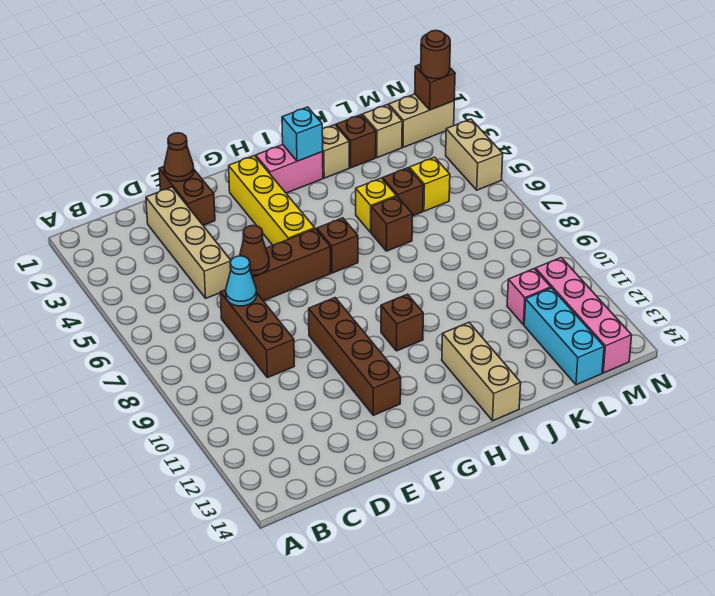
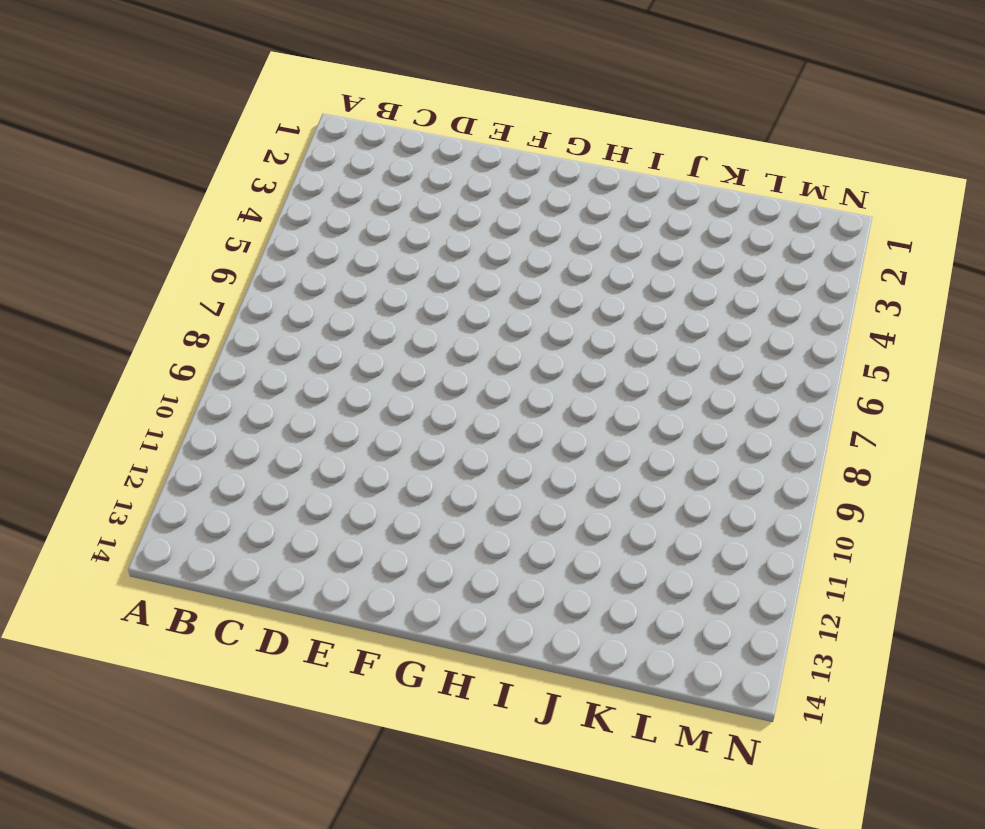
none -> tan brick D2:D5 level 1
none -> brown brick D7:D9 level 1
none -> brown brick E1:E2 level 1

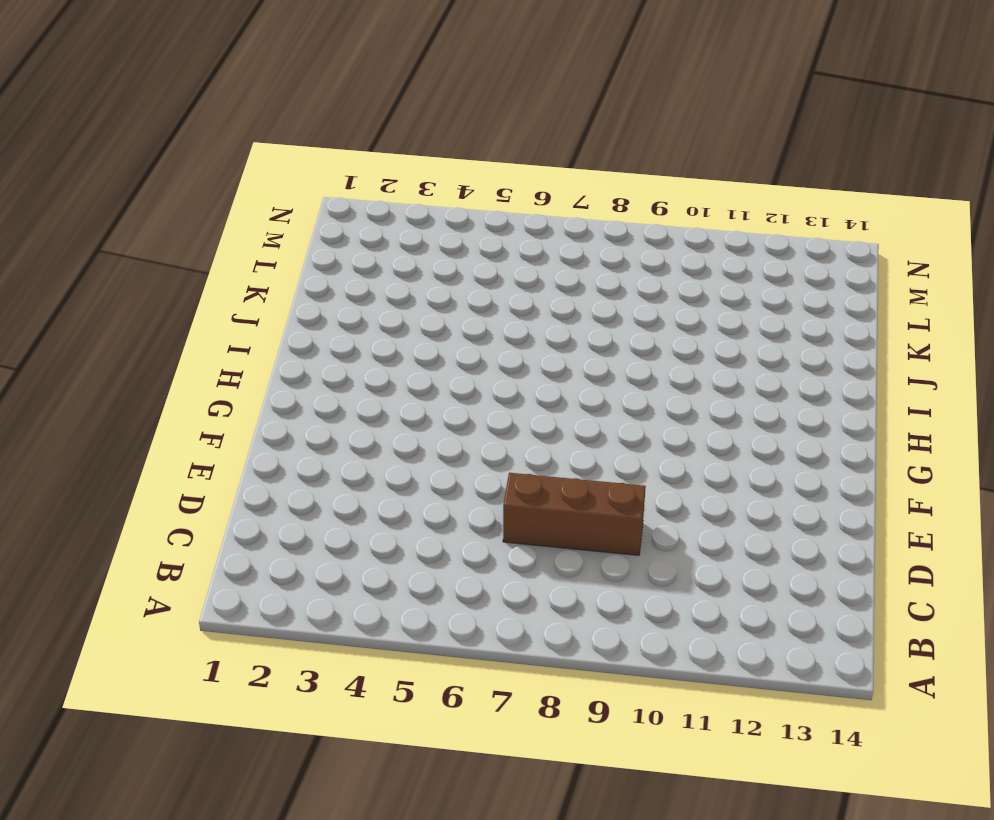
none -> tan brick D2:D5 level 1
none -> brown brick E1:E2 level 1
none -> brown brick E6:G6 level 1

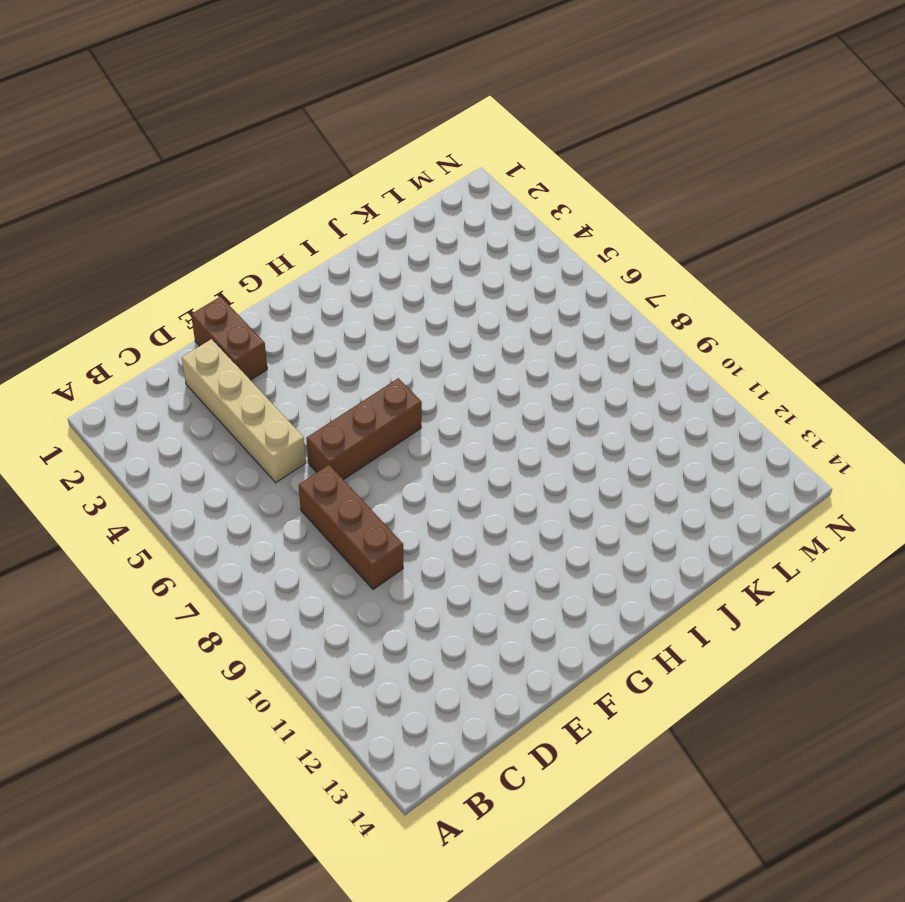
none -> brown brick F9:F12 level 1
none -> yellow brick G2:G5 level 1
none -> pink brick H2:I2 level 1

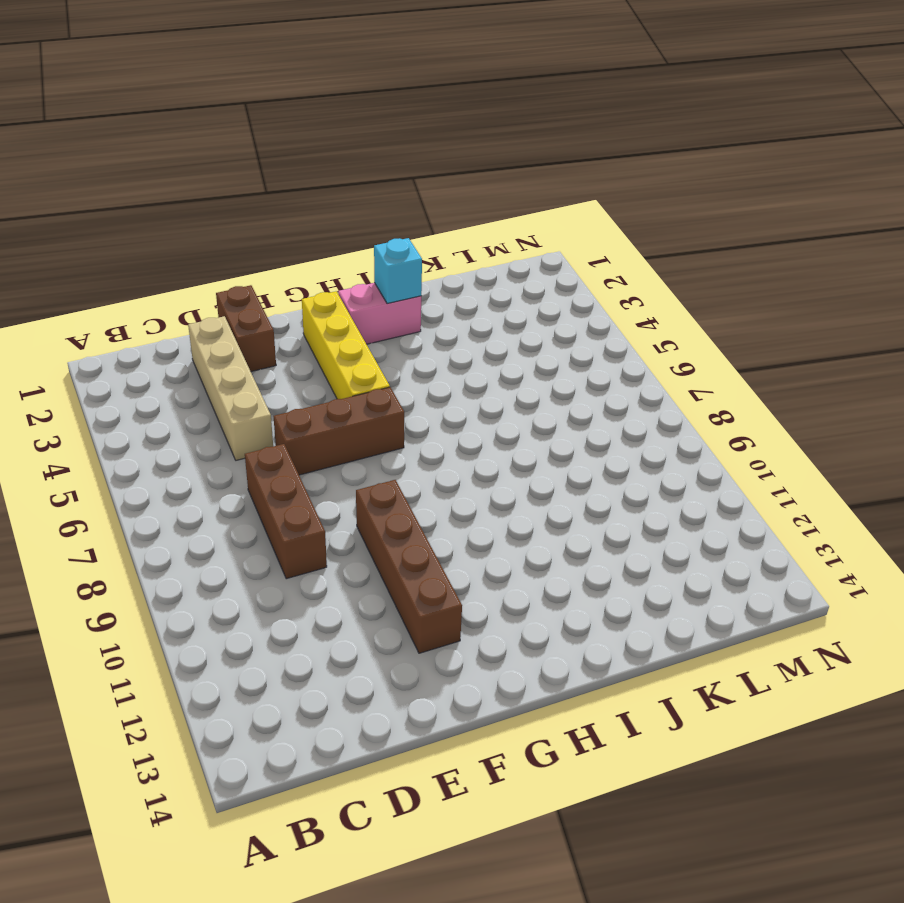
none -> brown brick H6 level 1
none -> brown brick H10 level 1
none -> tan brick I12:I14 level 1

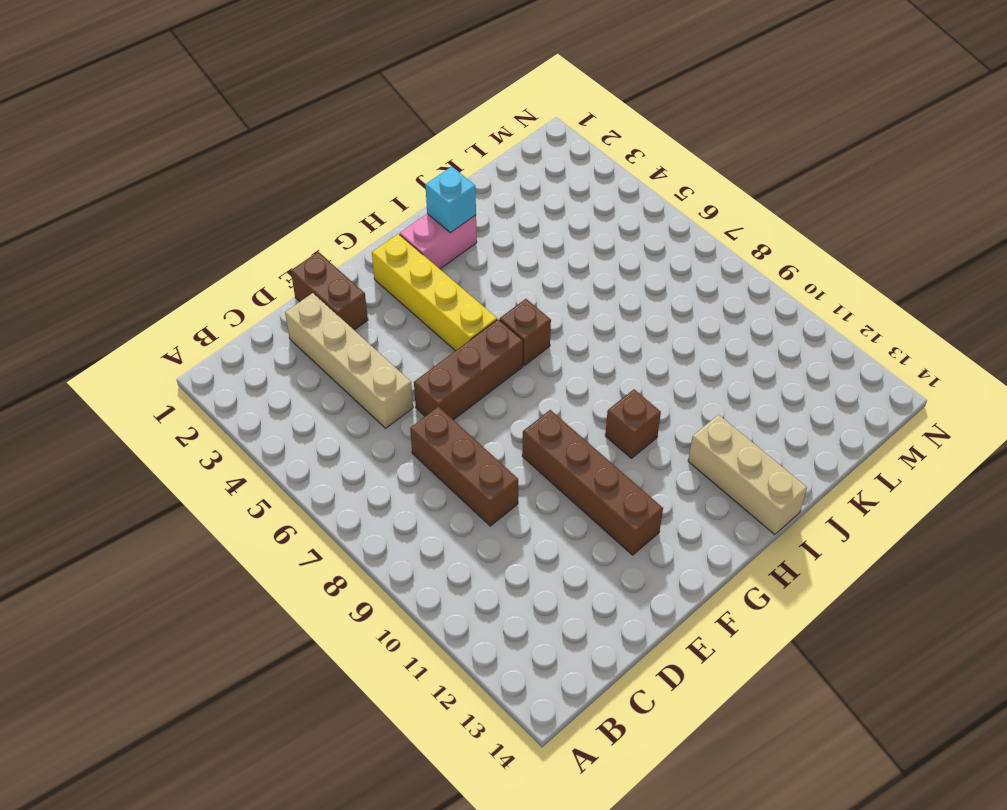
none -> tan brick J2 level 1
none -> yellow brick J5 level 1
none -> brown brick J6 level 1

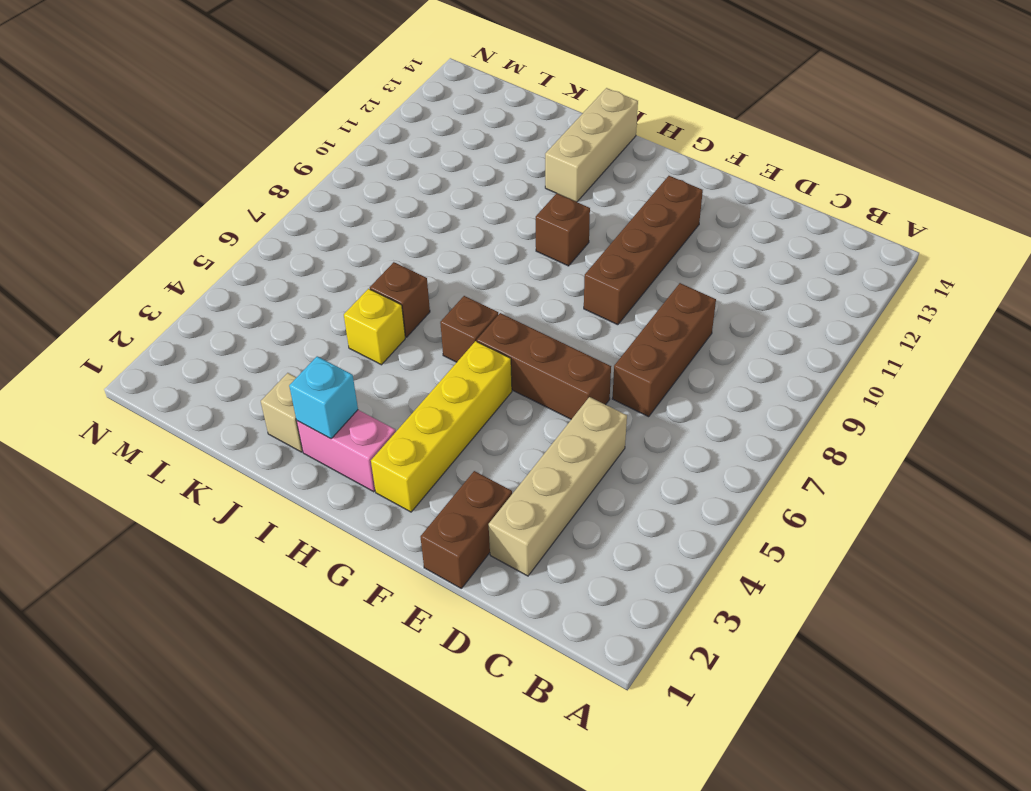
none -> brown brick K2 level 1
none -> brown brick K5 level 1
none -> tan brick L2 level 1

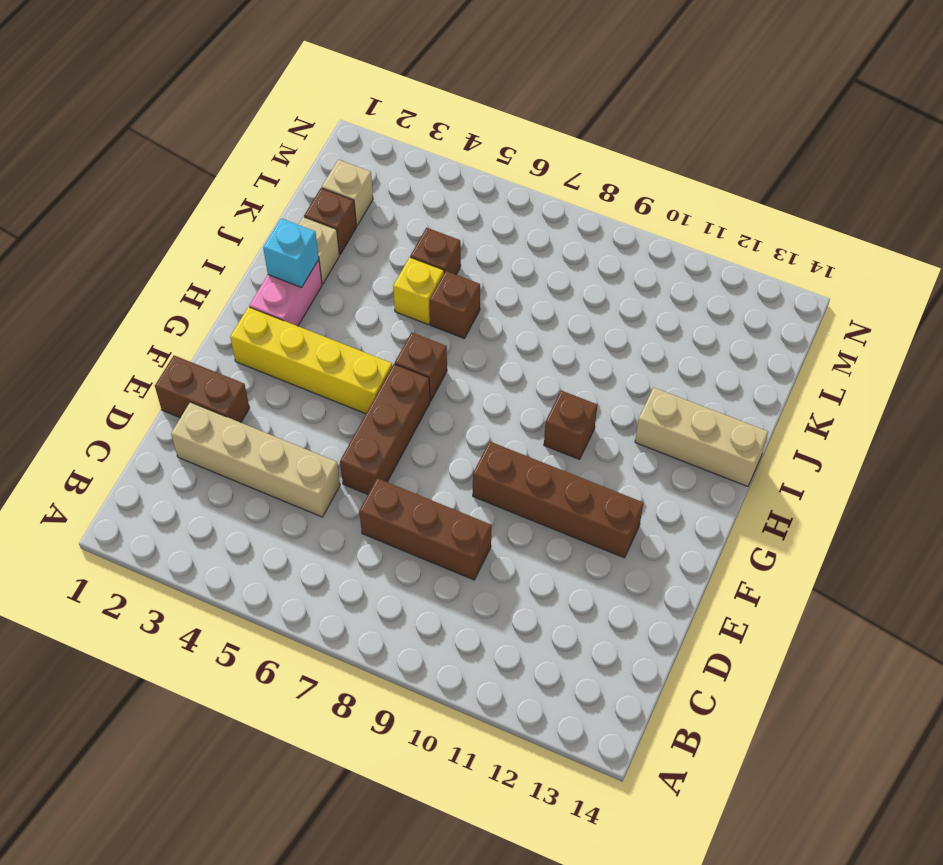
none -> yellow brick L5 level 1
none -> pink brick L11 level 1
none -> cyan brick L12:L14 level 1

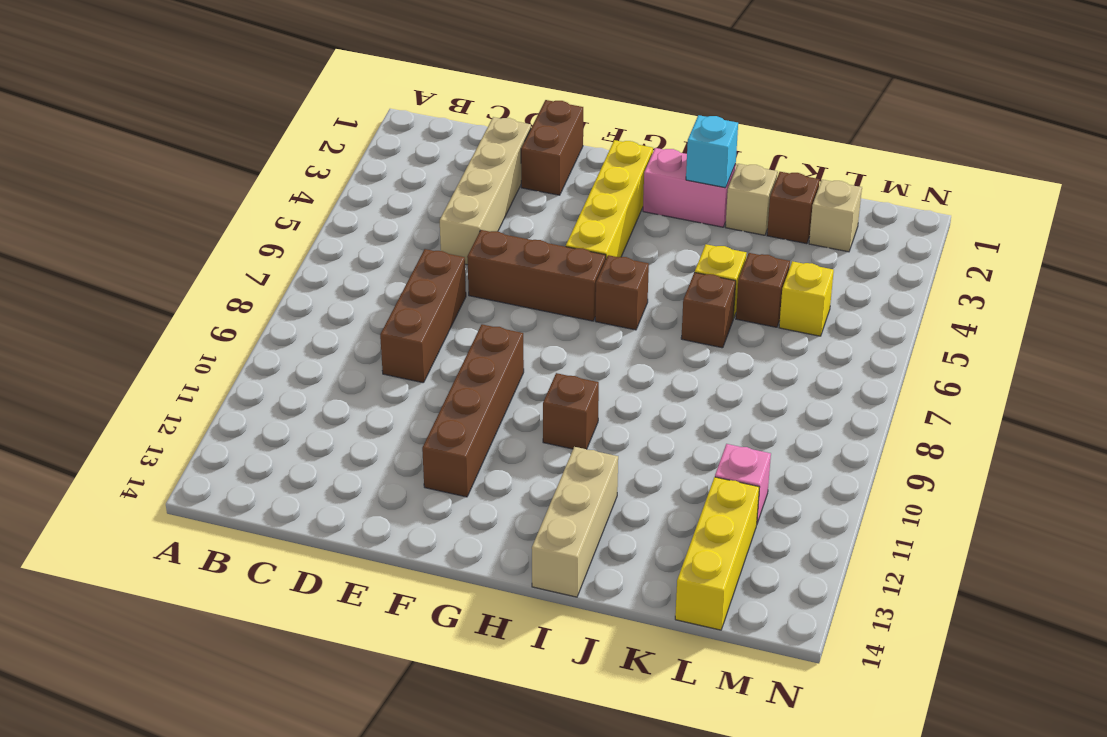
yellow brick L12:L14 level 1 -> cyan brick L12:L14 level 1
none -> tan brick M2:N2 level 1
none -> pink brick M11:M14 level 1
none -> tan brick N4:N5 level 1

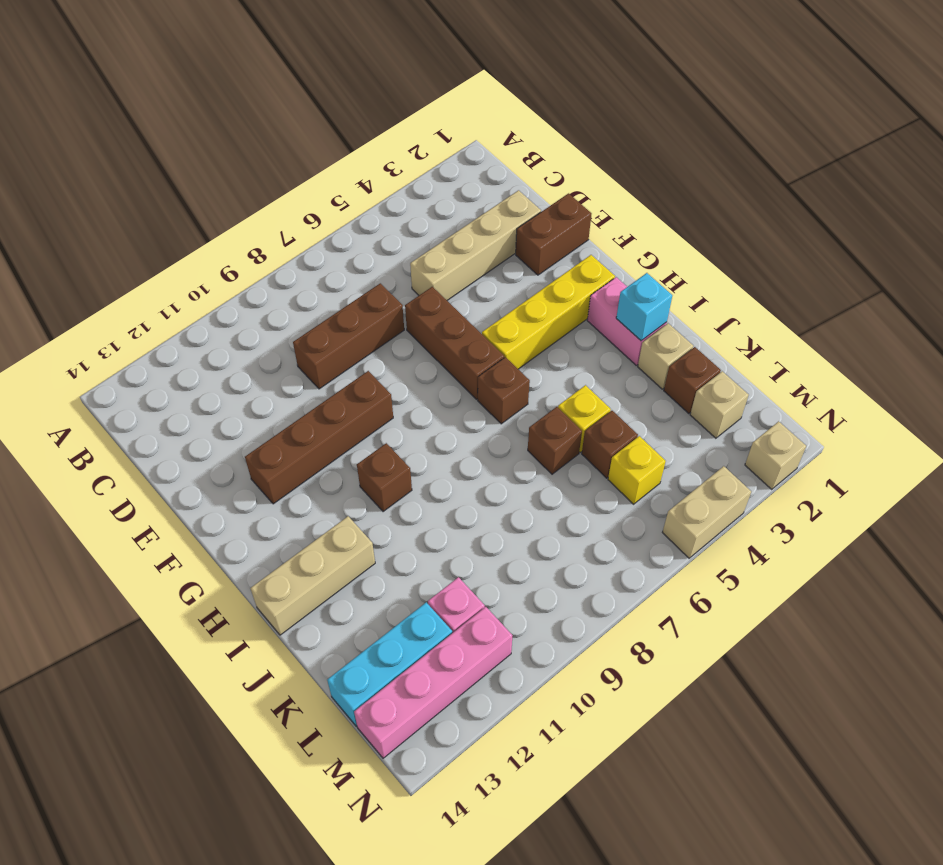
tan brick N2 level 1 -> tan brick M2:N2 level 1
none -> cyan cone D7 level 2
none -> brown cone E1 level 2
none -> brown cone E6 level 2

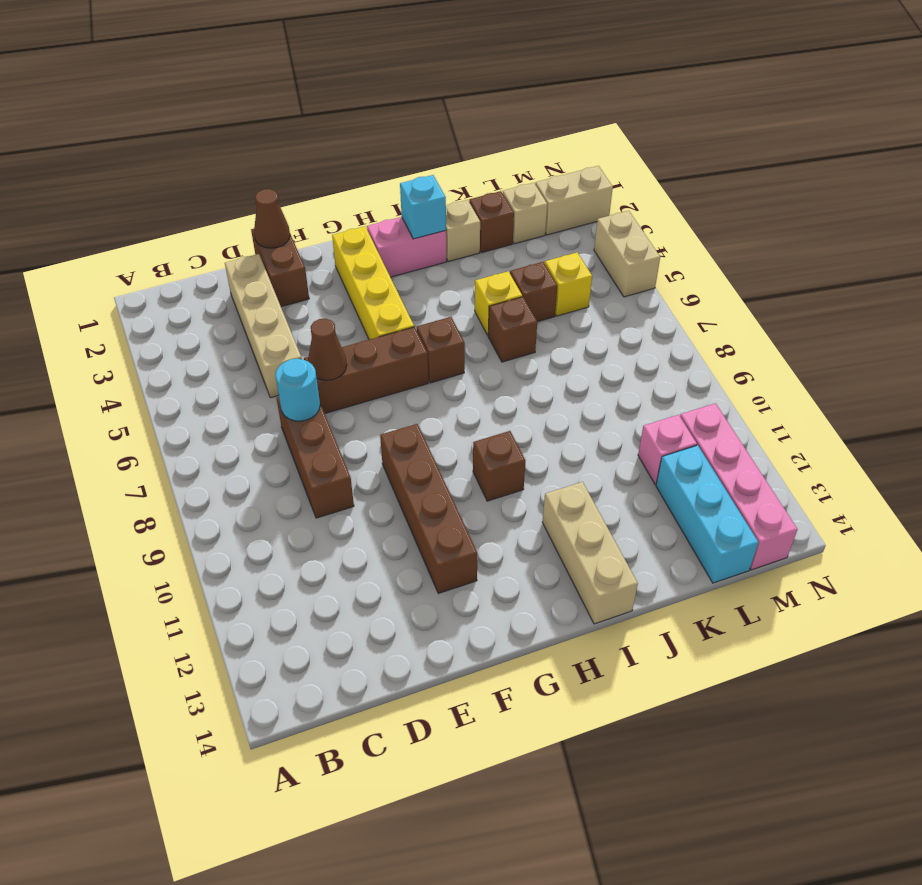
cyan round brick D7 level 2 -> cyan cone D7 level 2
none -> brown brick N2 level 2
none -> brown round brick N2 level 3

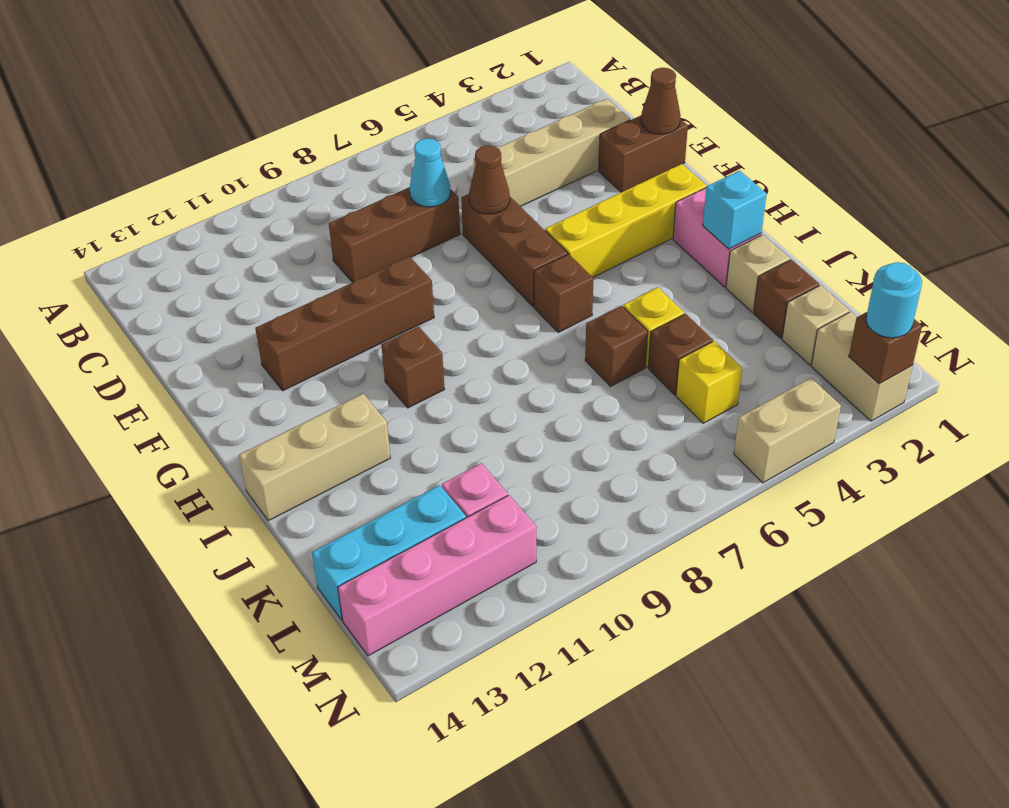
cyan round brick N2 level 3 -> brown round brick N2 level 3

